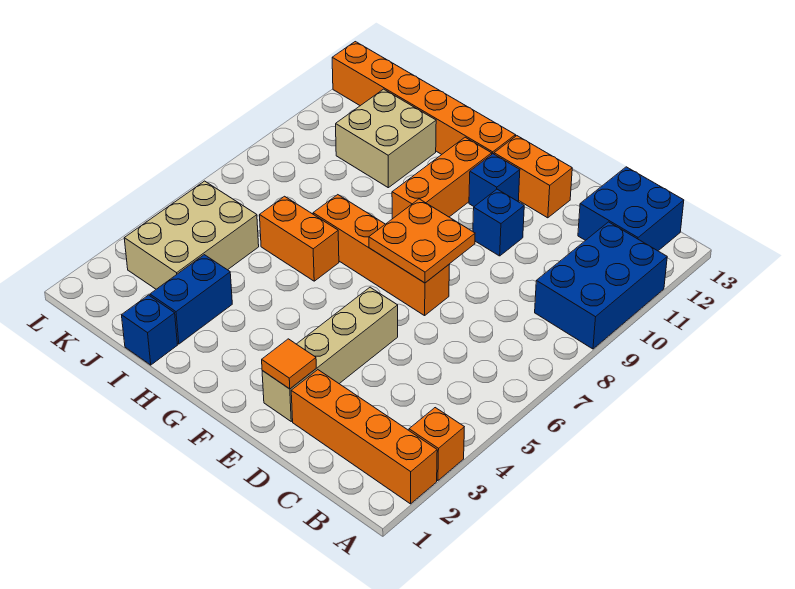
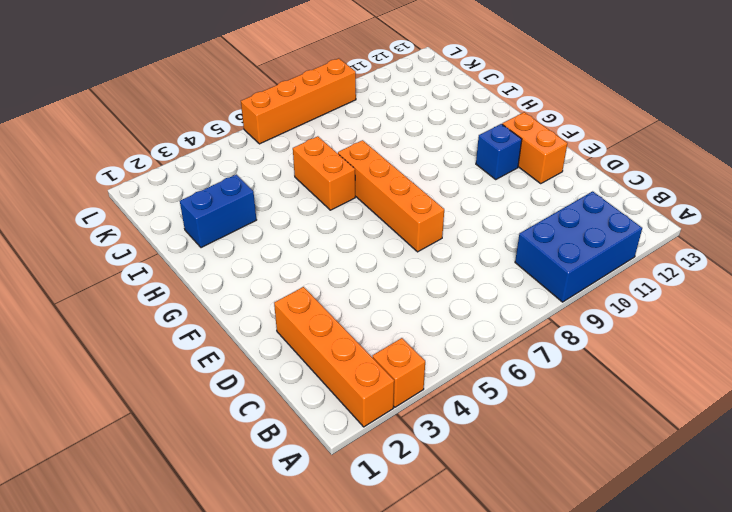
orange brick L6:L9 level 1 -> none
none -> blue brick B12:C13 level 1
none -> tan brick E2:E5 level 1
none -> blue brick E10 level 1

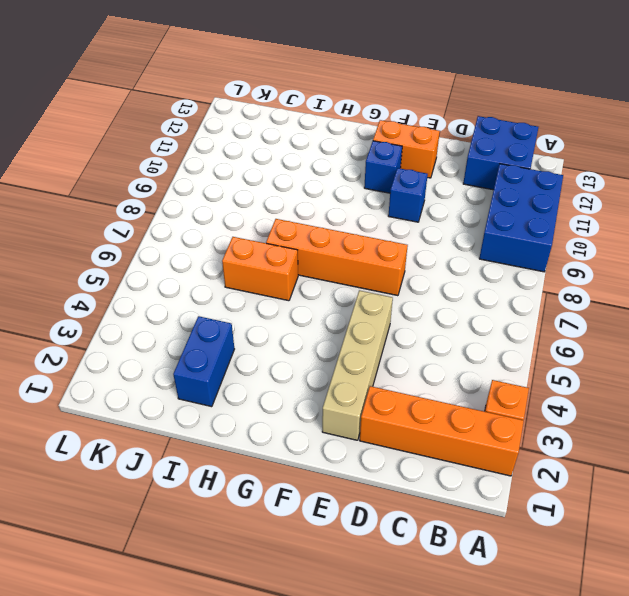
none -> orange brick G9:G11 level 1
none -> orange brick G12:L12 level 1
none -> blue brick I1 level 1

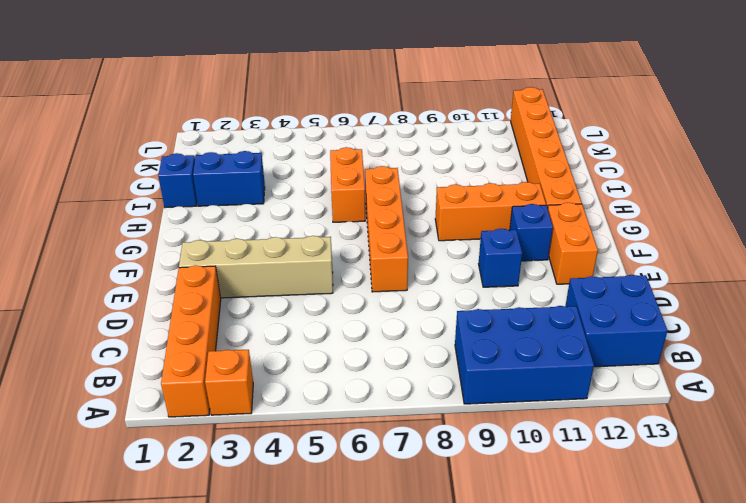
none -> tan brick I10:J11 level 1
none -> tan brick J3:K5 level 1
none -> orange tile E2 level 2

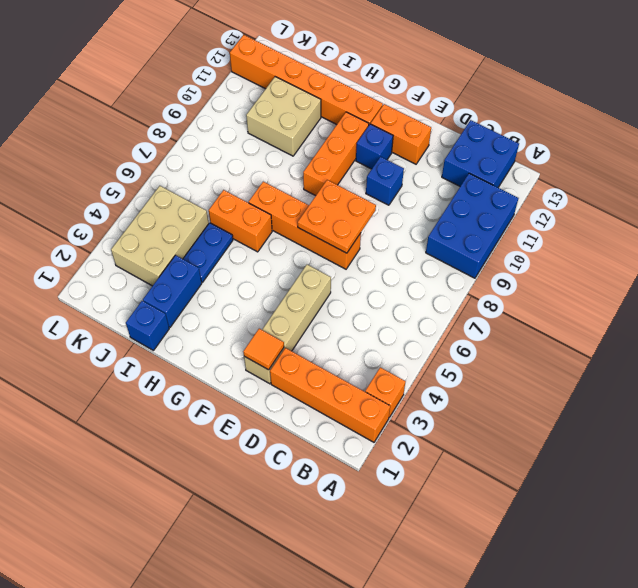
blue plate I4:I5 level 1 -> none

